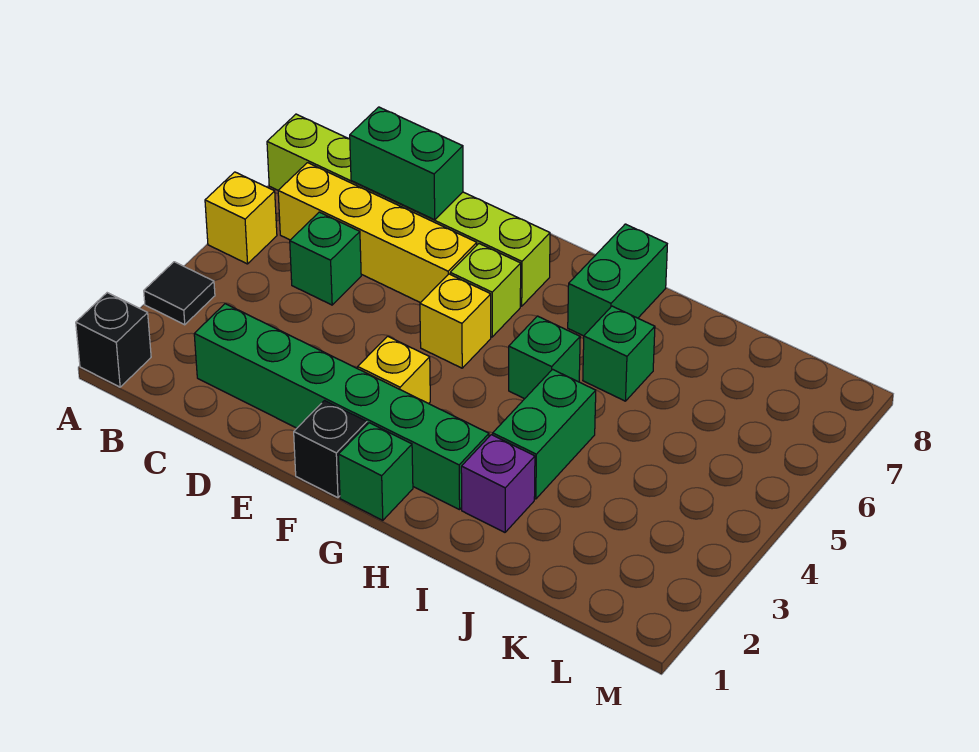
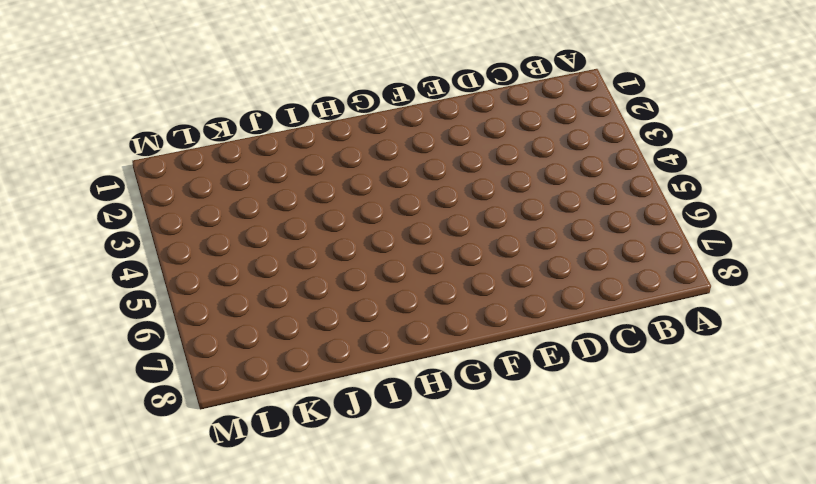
none -> black brick A1 level 1
none -> black tile A3 level 1
none -> yellow brick A5 level 1

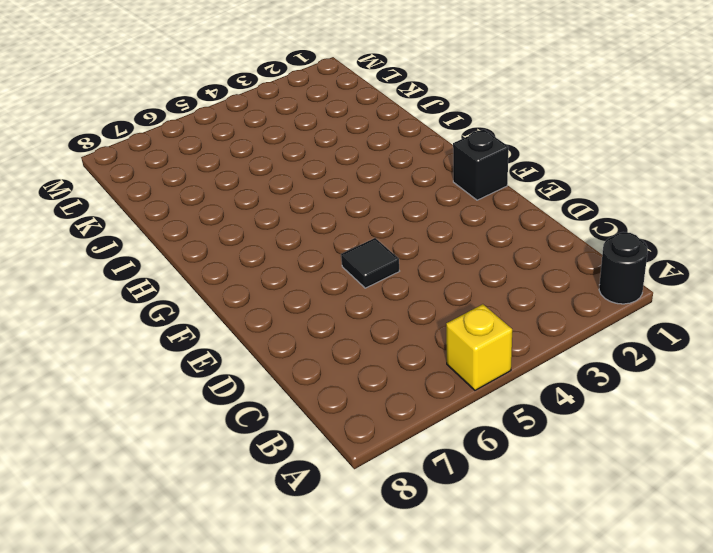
black round brick A1 level 1 -> black brick A1 level 1
black tile E5 level 1 -> black tile A3 level 1
none -> lime brick A7:F7 level 1
none -> yellow brick B6:E6 level 1
none -> green brick C2:H2 level 1

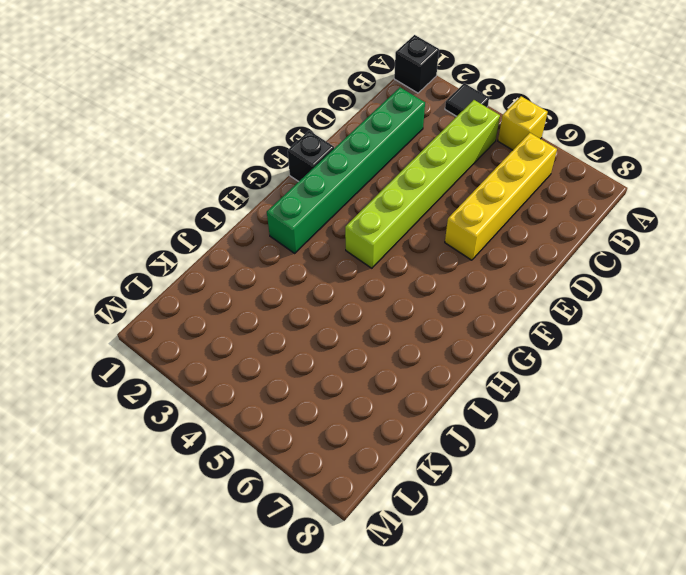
lime brick B4:G4 level 1 -> lime brick A7:F7 level 1
none -> green brick C5 level 1
none -> yellow brick F3 level 1
none -> yellow brick F5 level 1

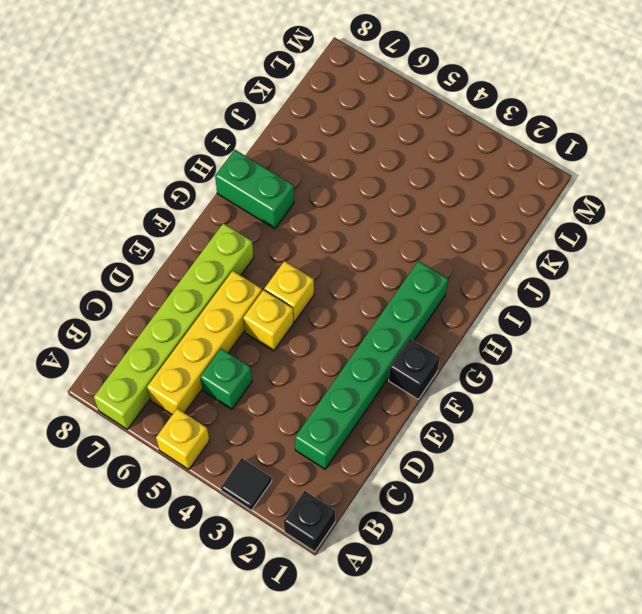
yellow brick E5 level 1 -> yellow brick F3 level 1
none -> lime brick F6 level 1
none -> green brick G1 level 1
none -> green brick H5 level 1

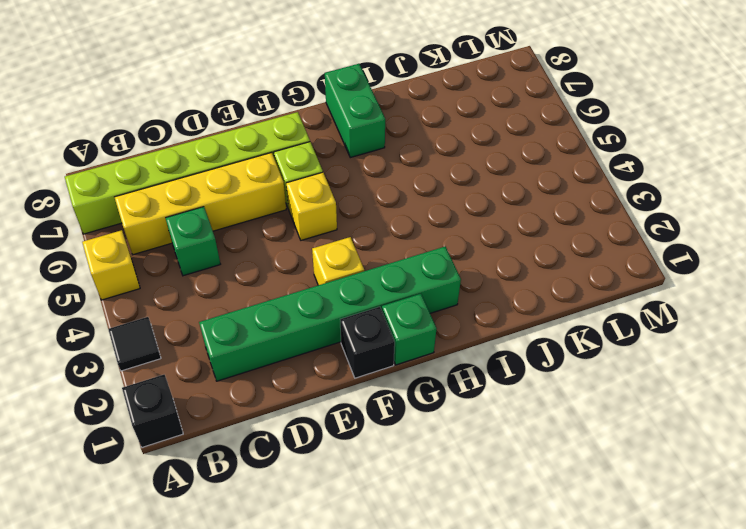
none -> green brick H5 level 1
none -> purple brick I2 level 1
none -> green brick I3:I4 level 1

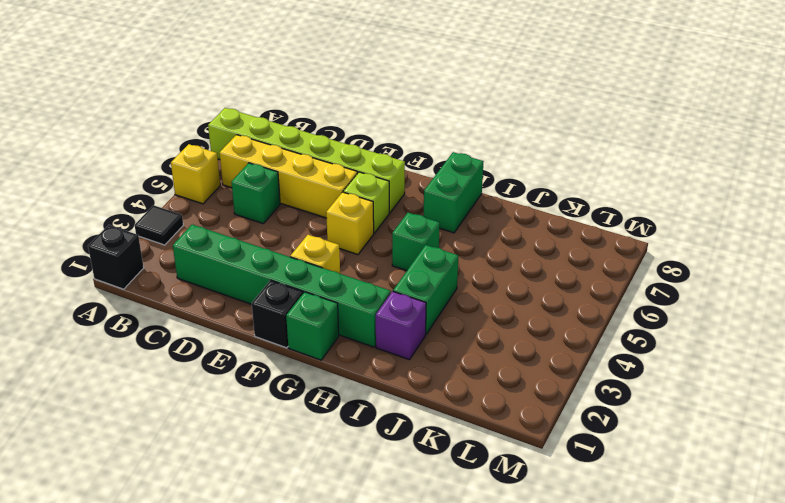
none -> green brick I6 level 1
none -> green brick C7:D7 level 2

